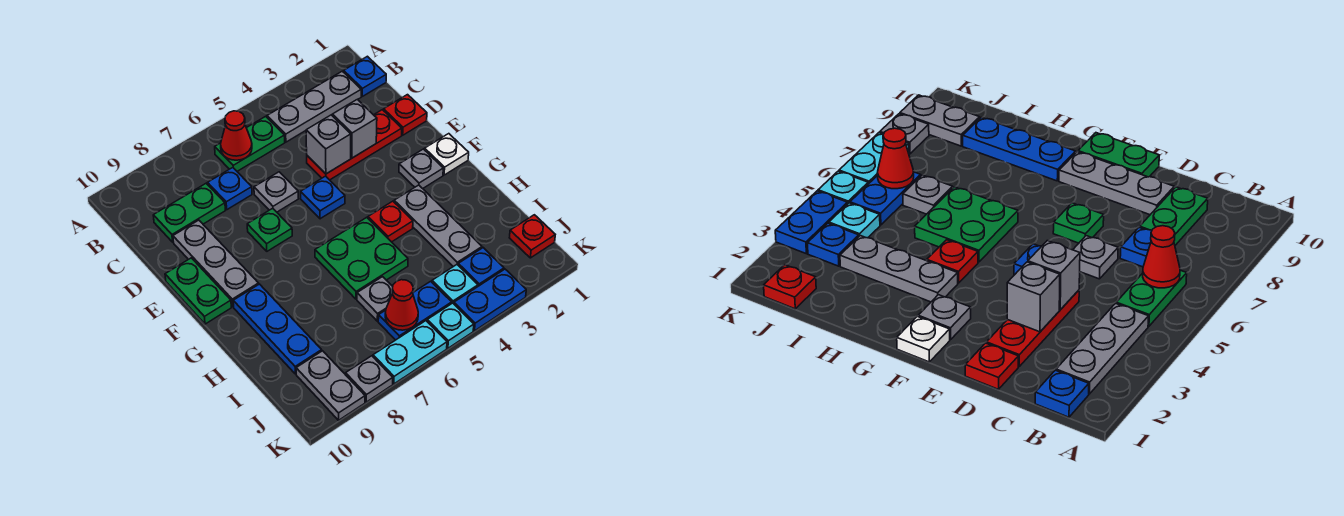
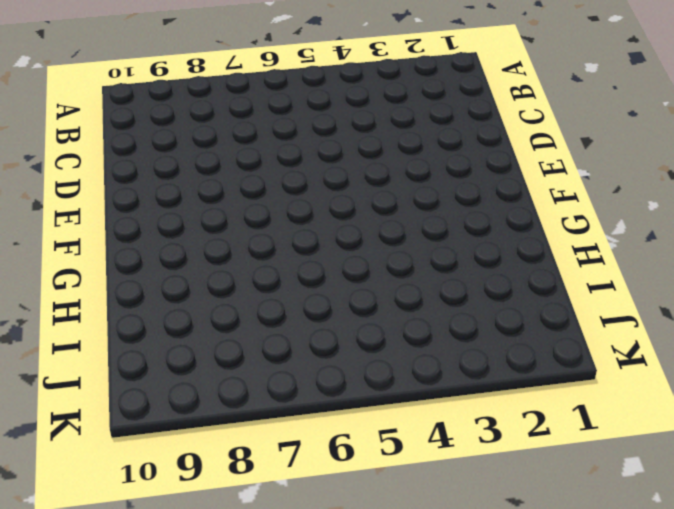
none -> blue plate B1 level 1
none -> grey plate B2:B4 level 1
none -> green plate B5:B6 level 1
none -> blue plate C7 level 1

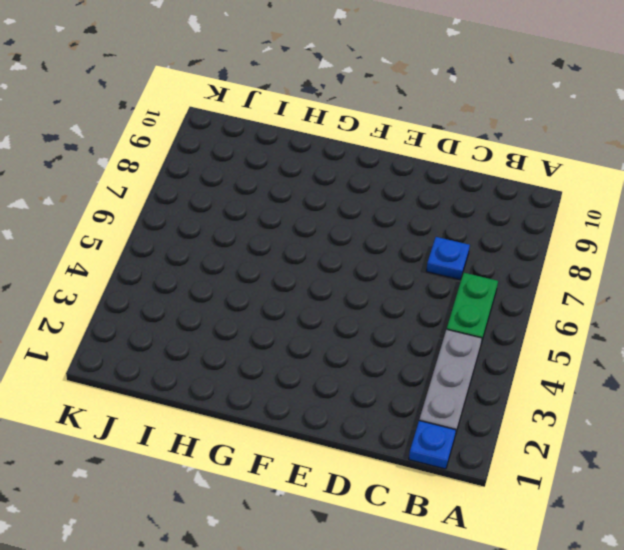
none -> green plate C8:C9 level 1
none -> red plate D1 level 1
none -> red plate D2:D4 level 1
none -> grey plate D6 level 1

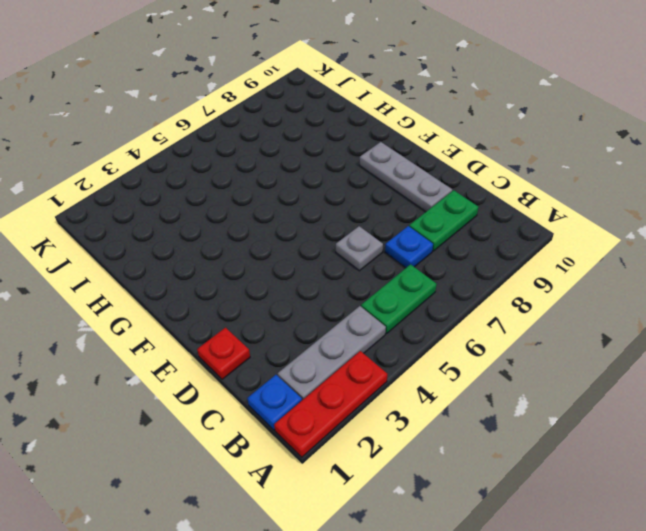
red plate A1:A3 level 1 -> red plate D2:D4 level 1
none -> blue plate E5 level 1
none -> green plate E7 level 1
none -> green plate E10:F10 level 1
none -> white plate F1 level 1

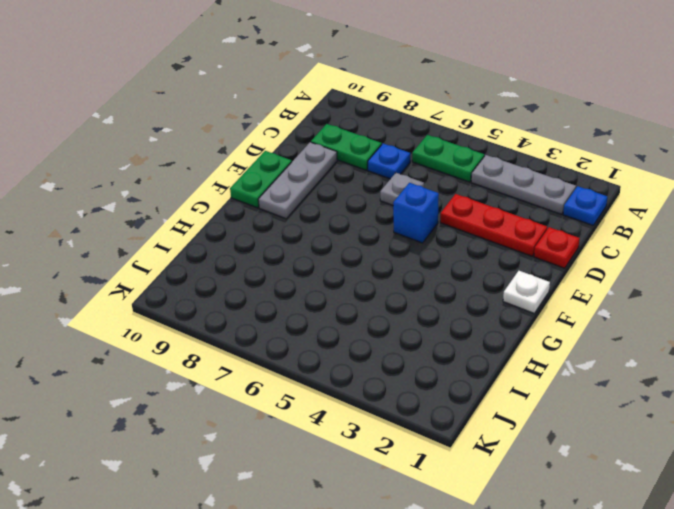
blue brick E5 level 1 -> blue plate E5 level 1
none -> green plate E7 level 1
none -> grey plate F2 level 1
none -> grey plate G3:I3 level 1
none -> red plate G4 level 1

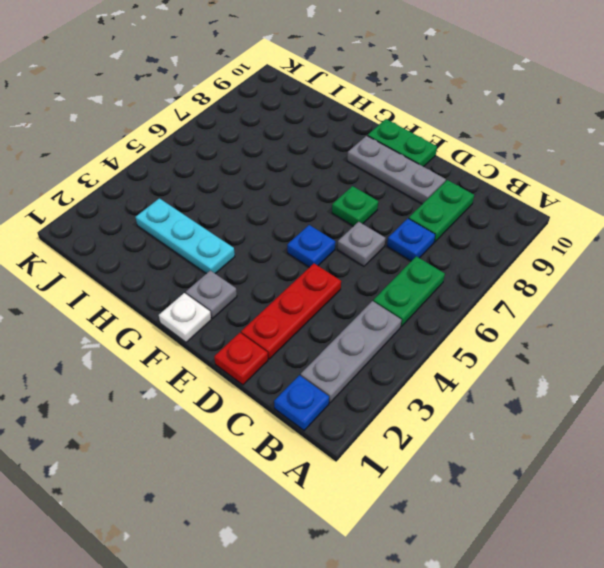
cyan plate G3:I3 level 1 -> grey plate G3:I3 level 1
none -> red plate G4 level 1
none -> green plate G5:H6 level 1
none -> blue plate G9:I9 level 1
none -> grey plate I6 level 1

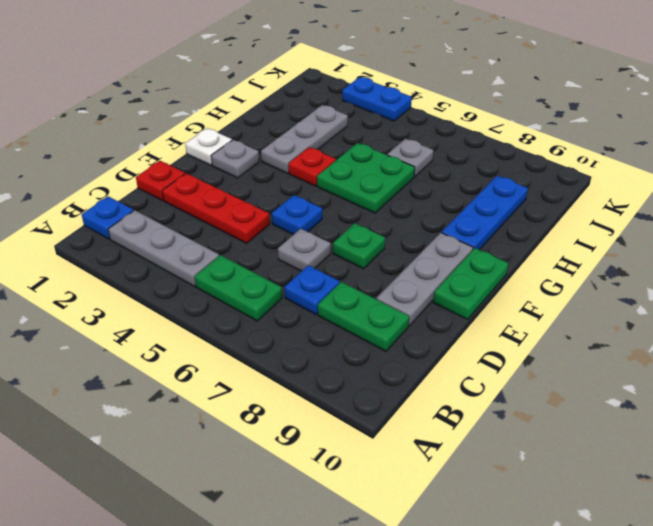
none -> red plate J1 level 1
none -> blue plate J3 level 1
none -> cyan plate J4 level 1
none -> blue plate J5:J6 level 1

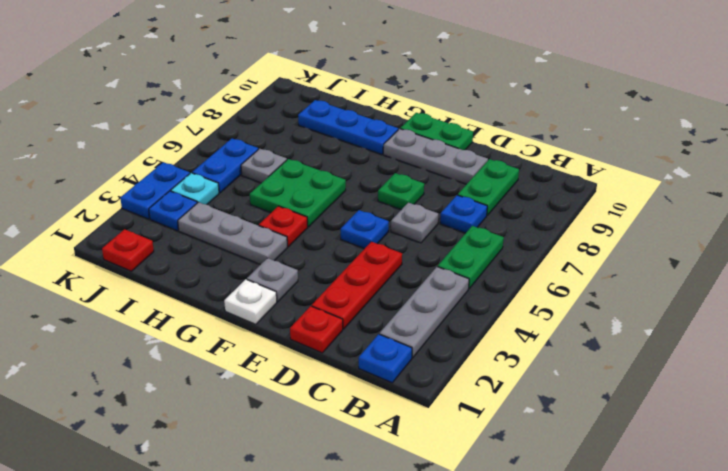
none -> grey plate J9:K9 level 1
none -> cyan plate K5 level 1
none -> cyan plate K6:K7 level 1
none -> grey plate K8 level 1

